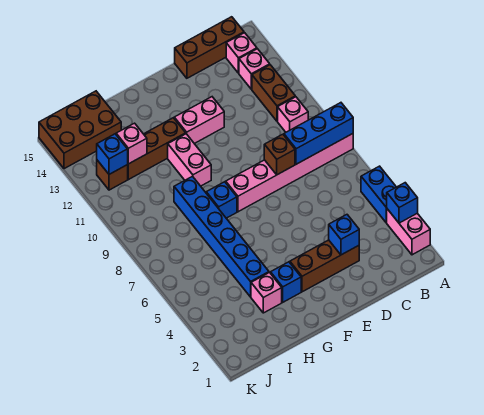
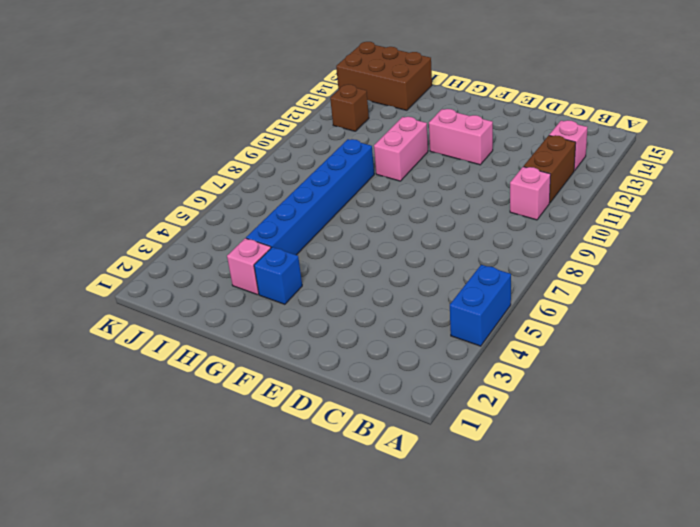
none -> pink brick A2:A3 level 1
none -> pink brick A8:F8 level 1
none -> pink brick B14 level 1

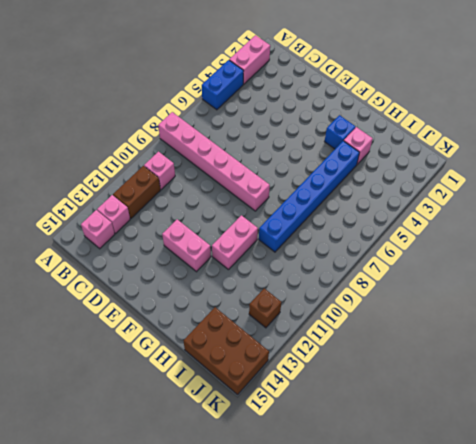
none -> brown brick B15:D15 level 1
none -> brown brick D3:F3 level 1
none -> blue brick G8 level 1

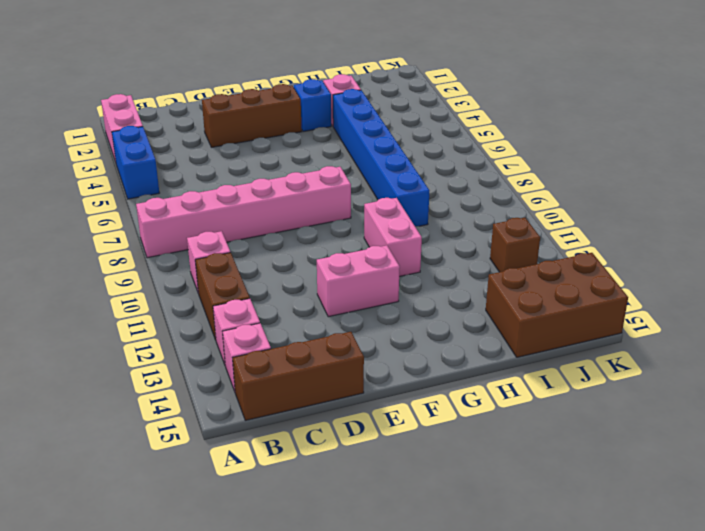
none -> blue brick G8 level 1
none -> brown brick G12:I12 level 1
none -> blue brick A3 level 2

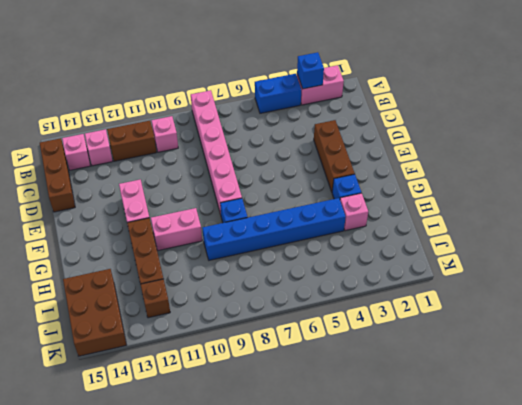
none -> blue brick A8:C8 level 2
none -> blue brick D3 level 2
none -> brown brick D8 level 2

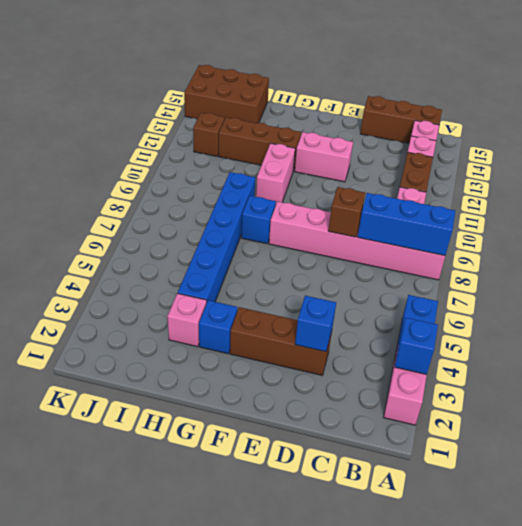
none -> pink brick I12 level 2
none -> blue brick J12 level 2

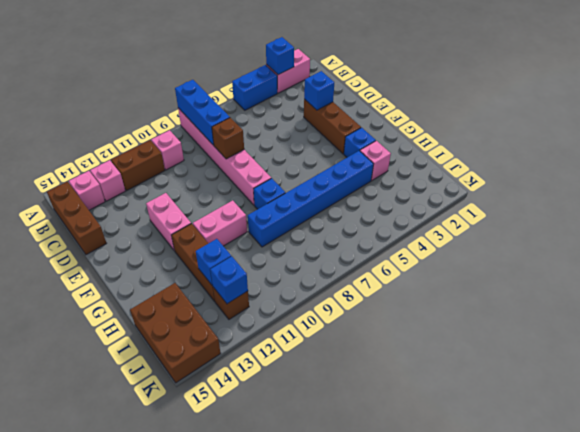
blue brick I12 level 2 -> pink brick I12 level 2

